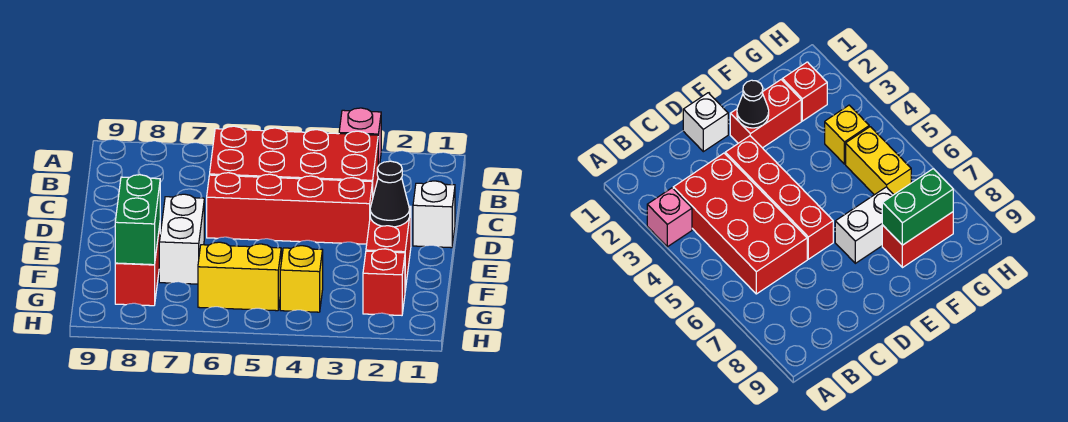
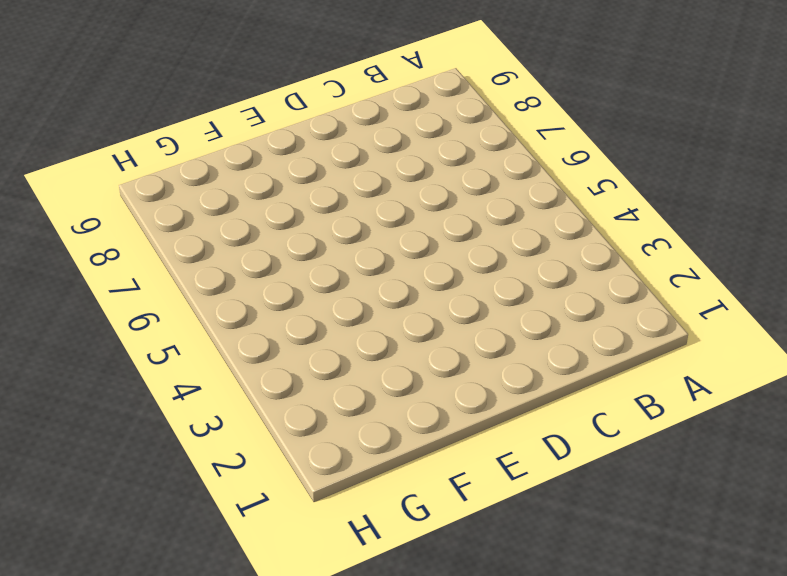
none -> pink brick A3 level 1
none -> red brick B3:C6 level 1
none -> white brick D1 level 1

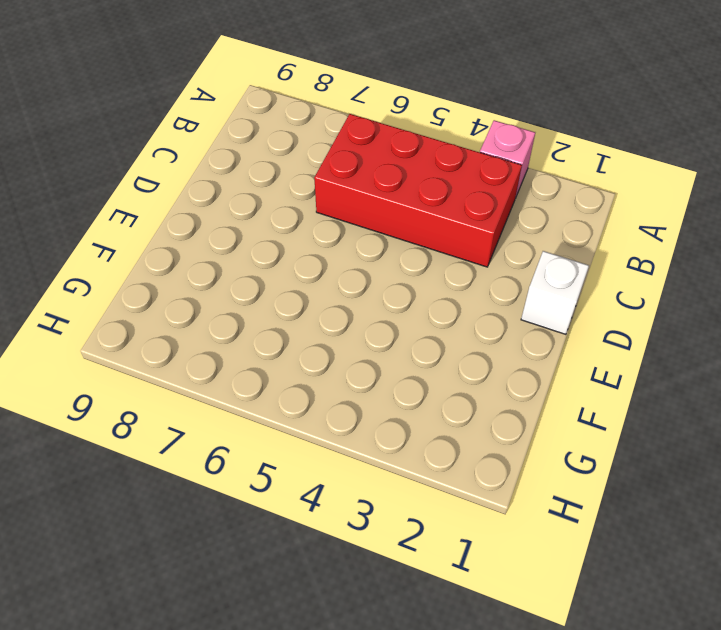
none -> red brick D3:D6 level 1
none -> red brick E2:F2 level 1
none -> white brick E7:F7 level 1

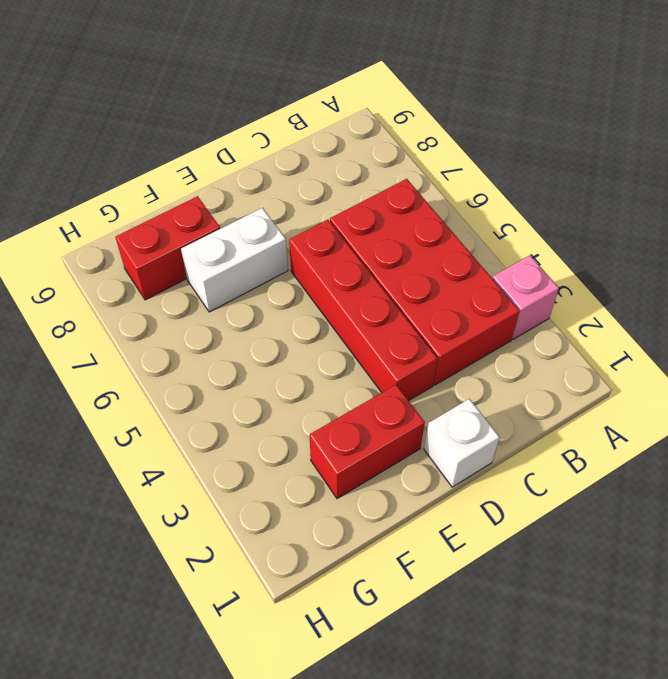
none -> red brick G2 level 1
none -> yellow brick G4 level 1
none -> yellow brick G5:G6 level 1

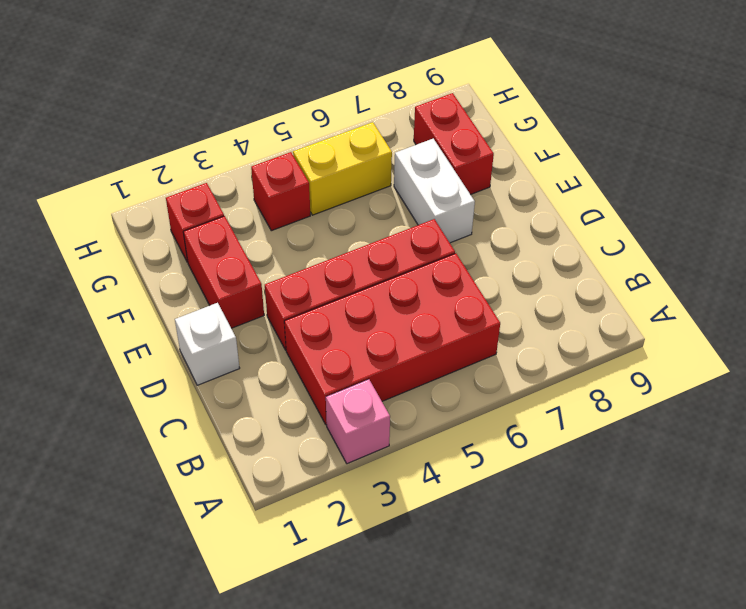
red brick G4 level 1 -> yellow brick G4 level 1
none -> black cone E2 level 2
none -> green brick F8:G8 level 2

